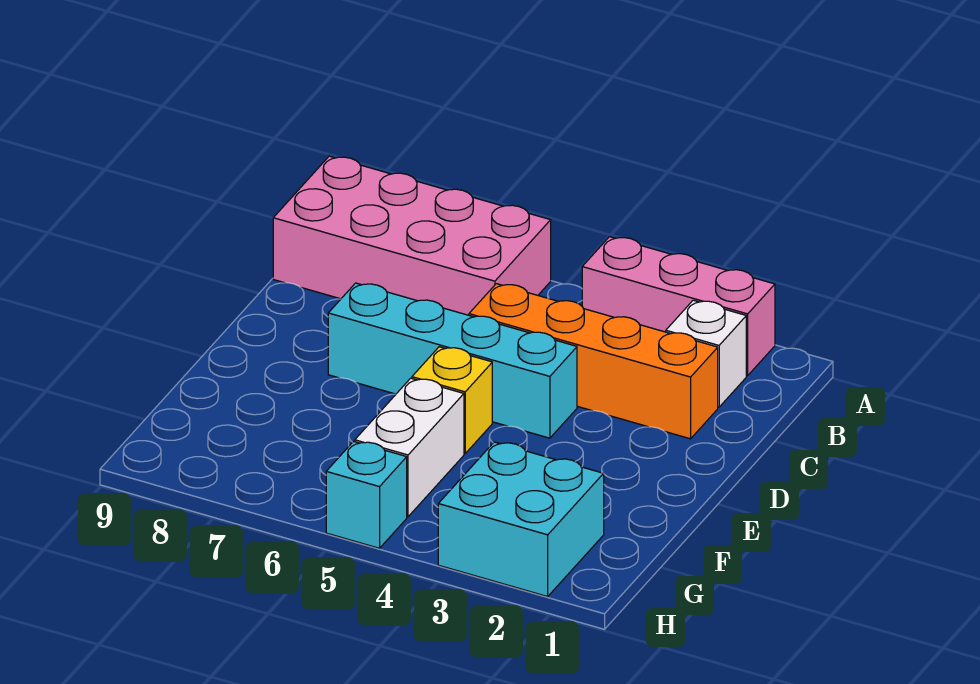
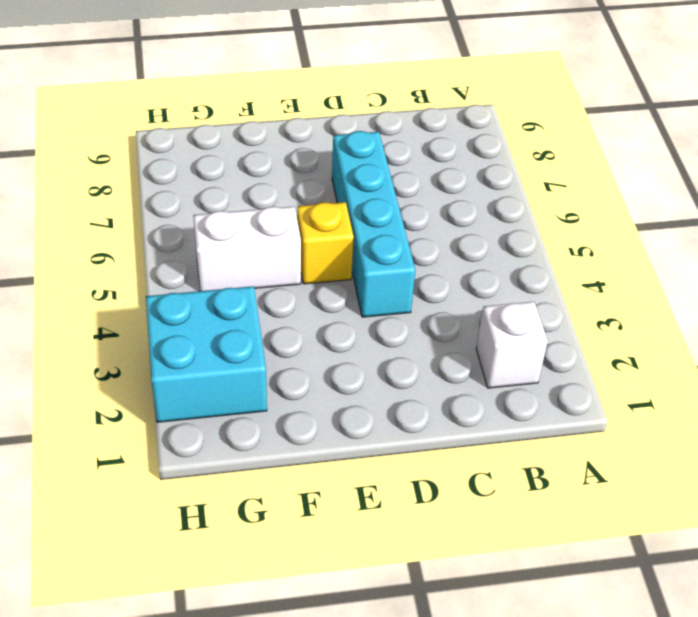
none -> pink brick A2:A4 level 1
none -> pink brick A6:B9 level 1

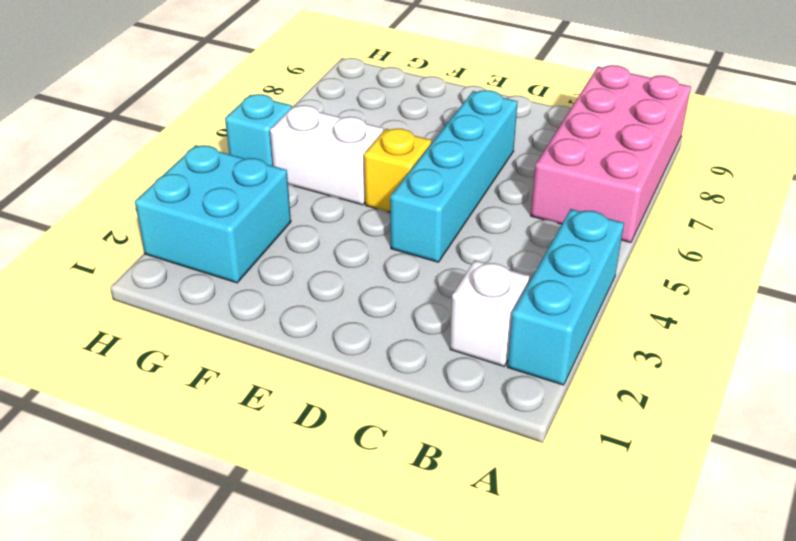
cyan brick A2:A4 level 1 -> pink brick A2:A4 level 1
none -> orange brick C2:C5 level 1

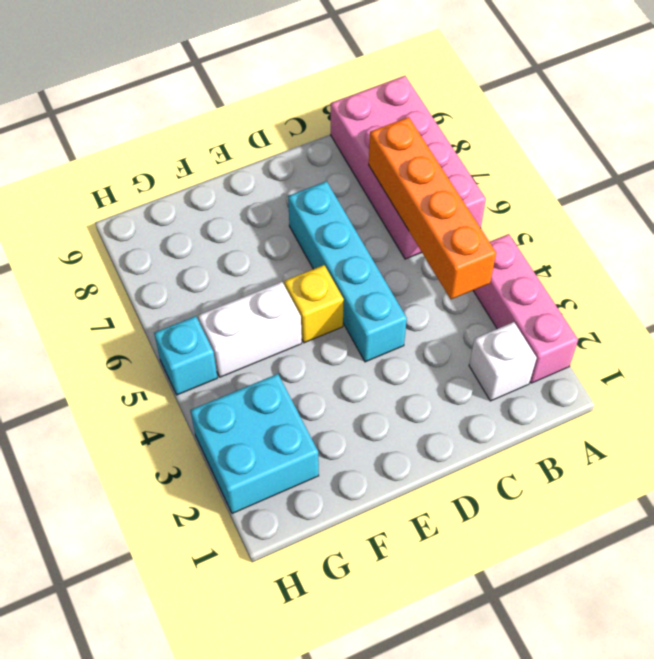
orange brick B4:B7 level 2 -> orange brick C2:C5 level 1

